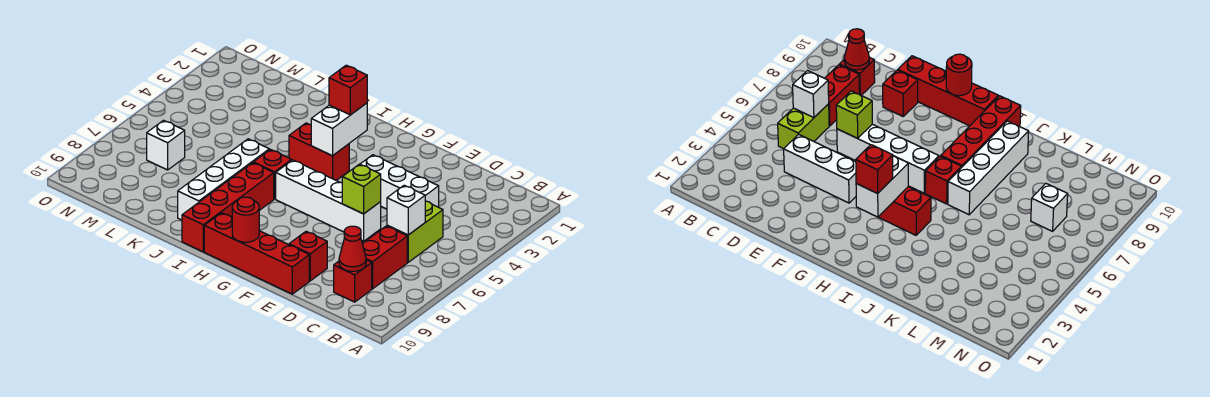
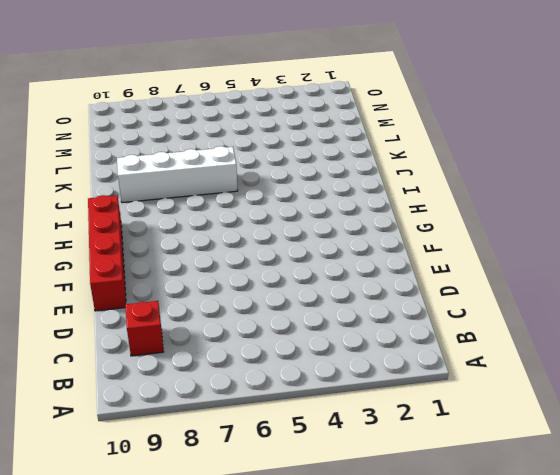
none -> lime brick C5:C6 level 1
none -> red brick C7:C8 level 1
none -> white brick D4:F4 level 1

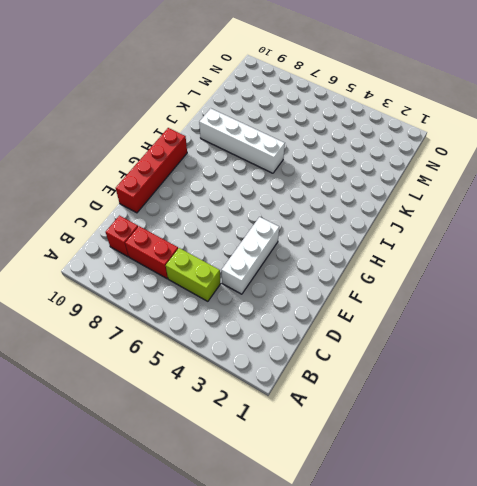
none -> white brick E6:H6 level 1
none -> red brick E9 level 1
none -> red brick H4:I4 level 1

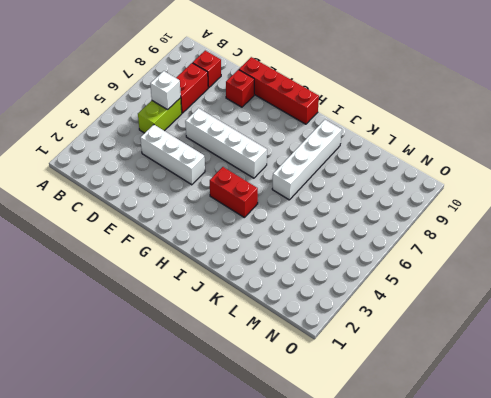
none -> red brick I6 level 1
none -> red brick I7:I10 level 1
none -> white brick M7 level 1

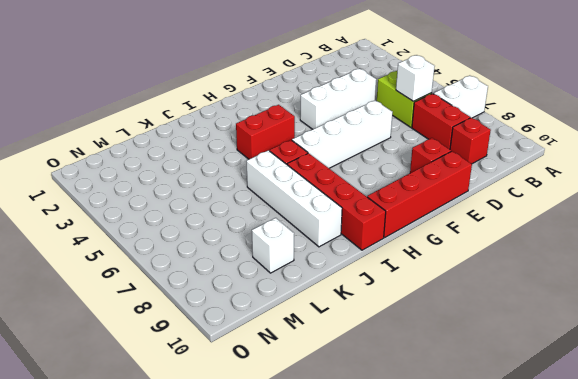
white brick A7:B7 level 1 -> white brick H3:H4 level 2
white brick L9 level 1 -> white brick M7 level 1
none -> red cone C9 level 2
none -> lime brick E6 level 2
none -> red round brick G10 level 2

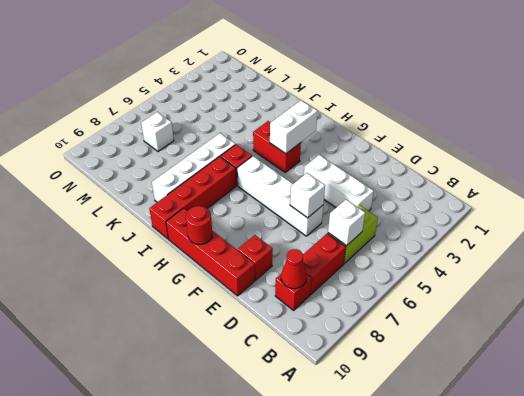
white brick E6 level 2 -> lime brick E6 level 2
none -> red brick H3 level 3

